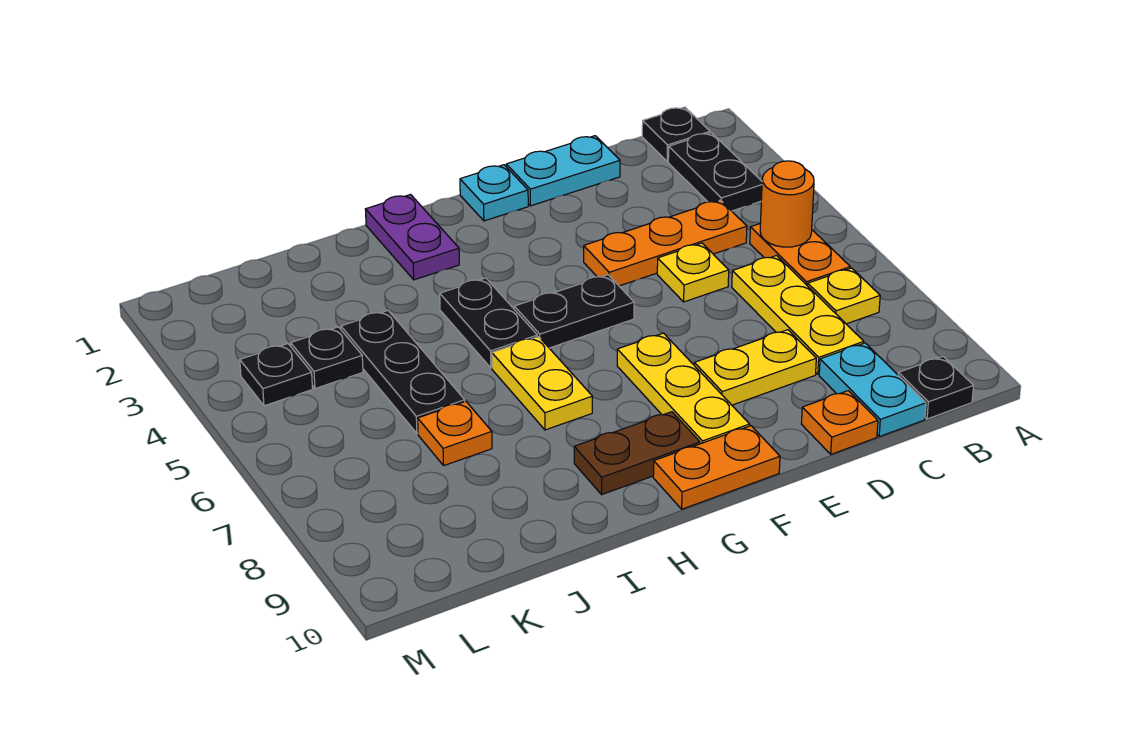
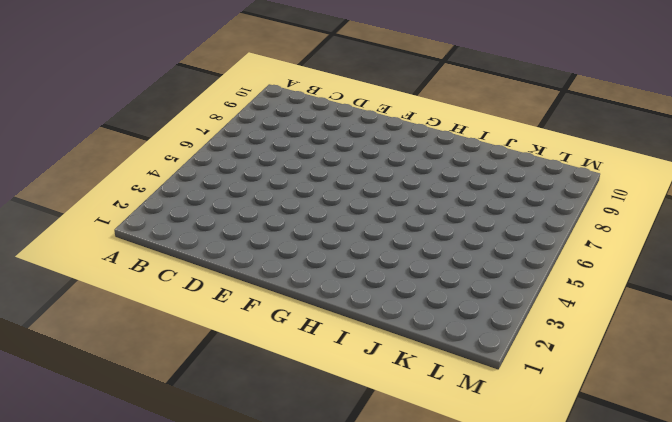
none -> black plate B1 level 1
none -> black plate B2:B3 level 1
none -> orange plate B5:B6 level 1

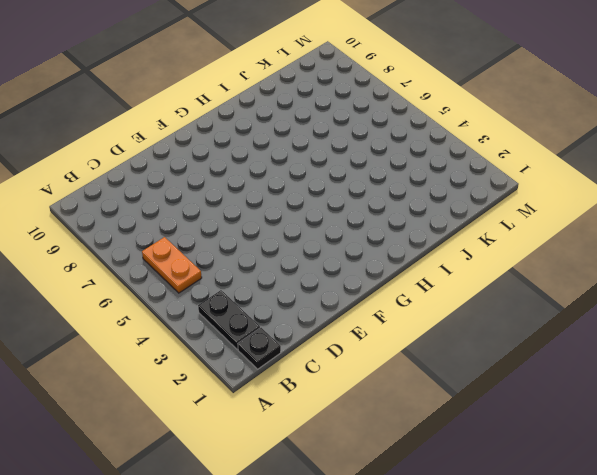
none -> yellow plate B7 level 1
none -> black plate B10 level 1
none -> orange plate C4:E4 level 1

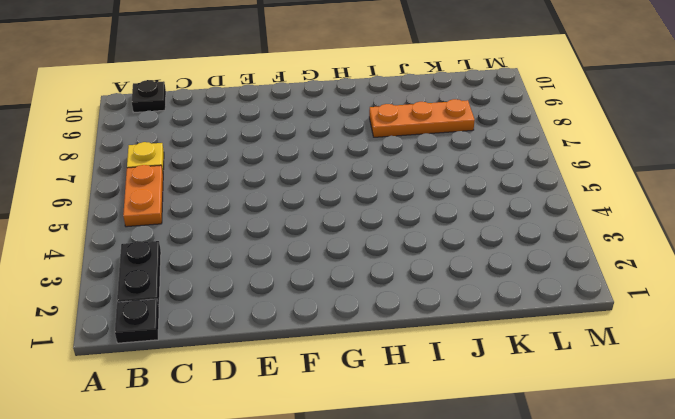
orange plate I8:K8 level 1 -> orange plate C4:E4 level 1
none -> yellow plate C6:C8 level 1
none -> cyan plate C9:C10 level 1
none -> cyan plate D1:E1 level 1

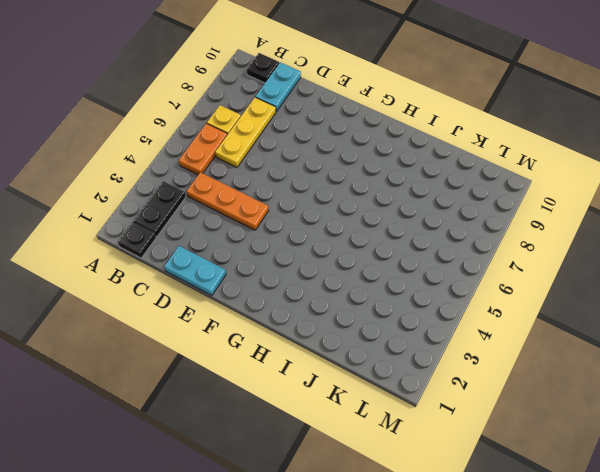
none -> yellow plate D5 level 1
none -> yellow plate D8:E8 level 1
none -> orange plate D10 level 1

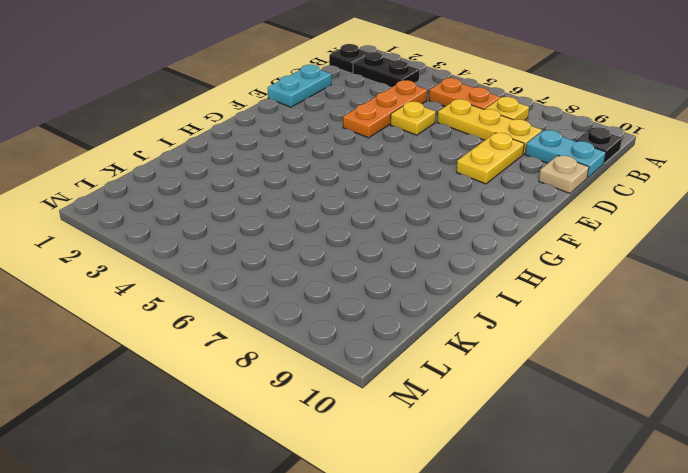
tan plate D10 level 1 -> orange plate D10 level 1
none -> cyan plate F1 level 1
none -> black plate F5:G5 level 1
none -> yellow plate F7:F9 level 1

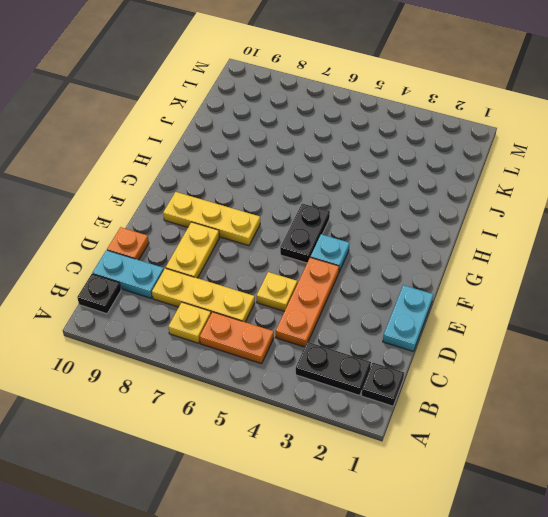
cyan plate F4 level 1 -> cyan plate F1 level 1
none -> orange plate F10:G10 level 1
none -> brown plate G9:H9 level 1
none -> purple plate H1:H2 level 1

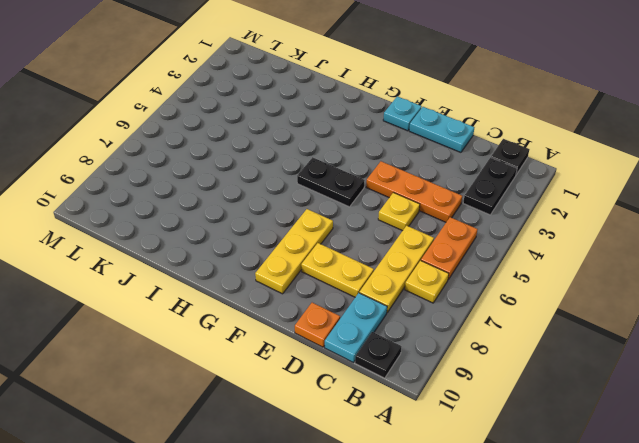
none -> orange plate F10:G10 level 1
none -> brown plate G9:H9 level 1
none -> purple plate H1:H2 level 1

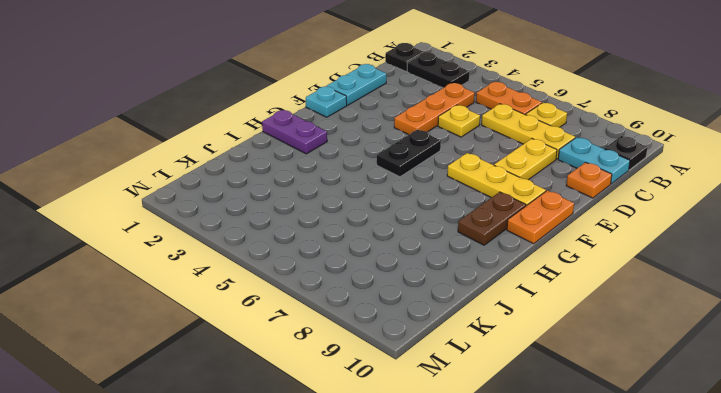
none -> black plate H4:H5 level 1
none -> yellow plate H6:H7 level 1
none -> black plate J4:J6 level 1

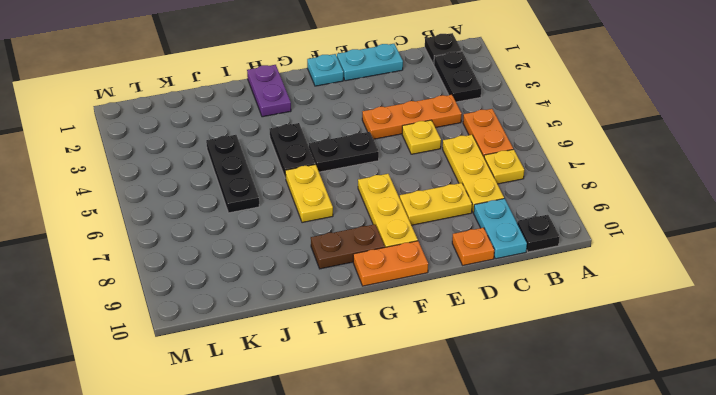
none -> orange plate J7 level 1
none -> black plate K4 level 1
none -> black plate L4 level 1

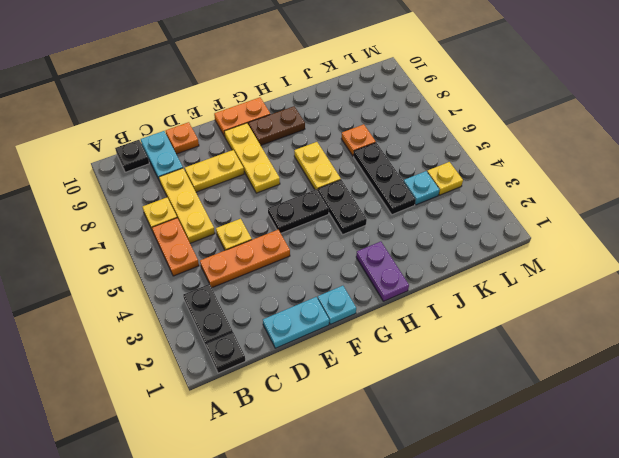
cyan plate K4 level 1 -> black plate K4 level 1
yellow plate L4 level 1 -> black plate L4 level 1
none -> orange round brick B5 level 2

